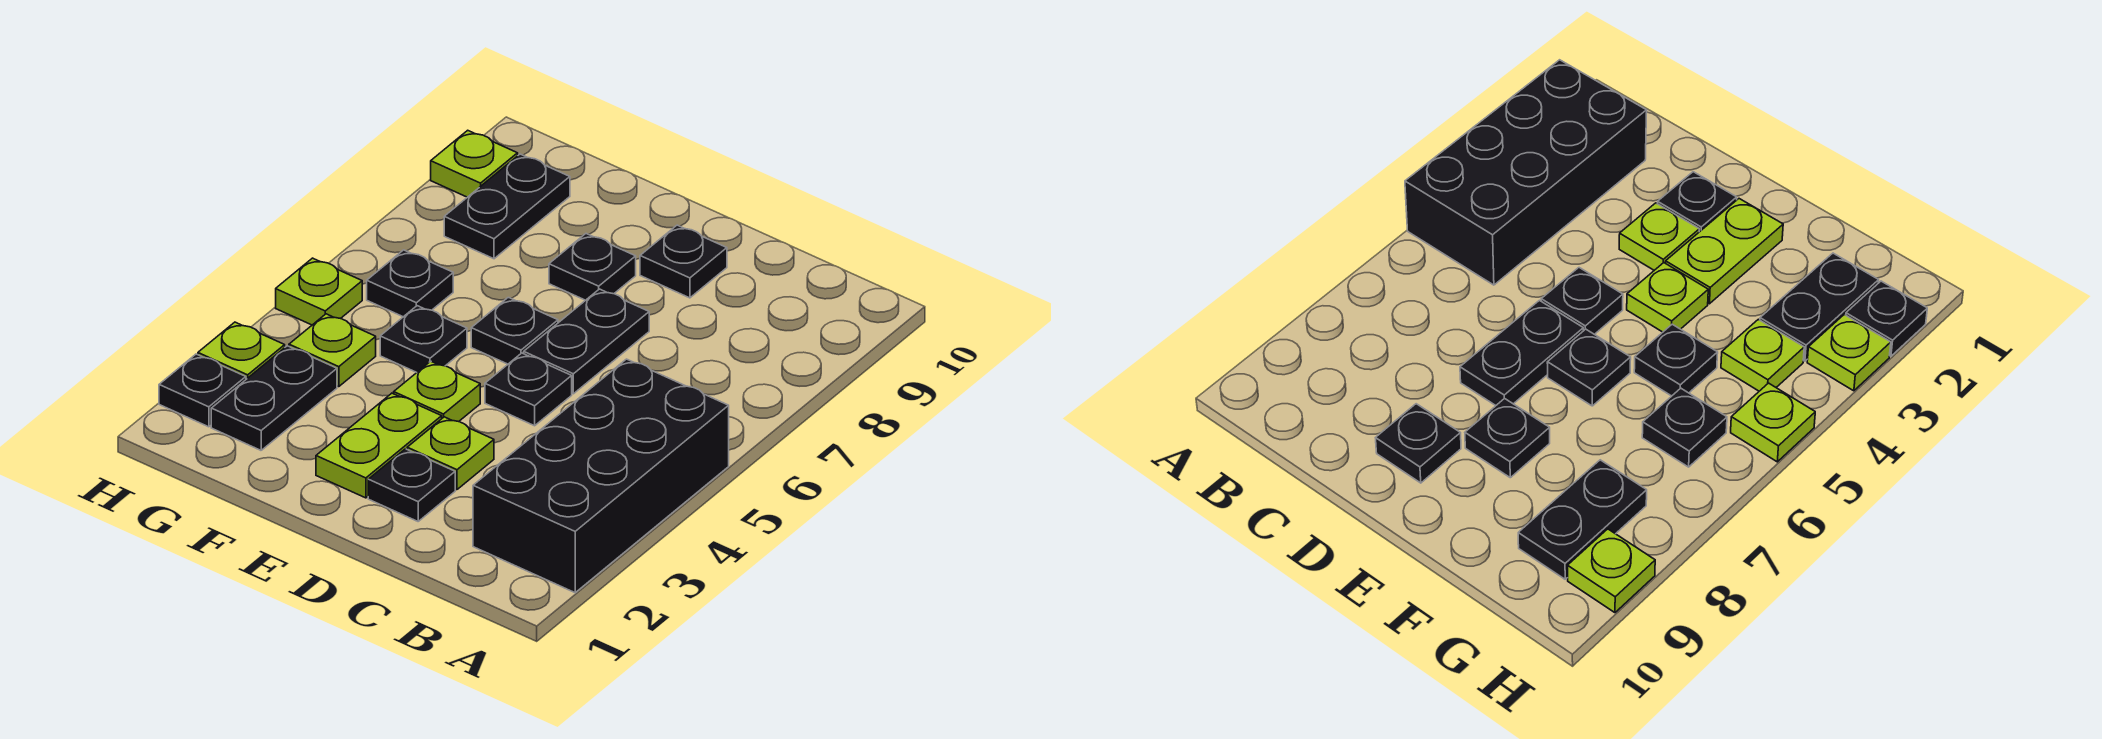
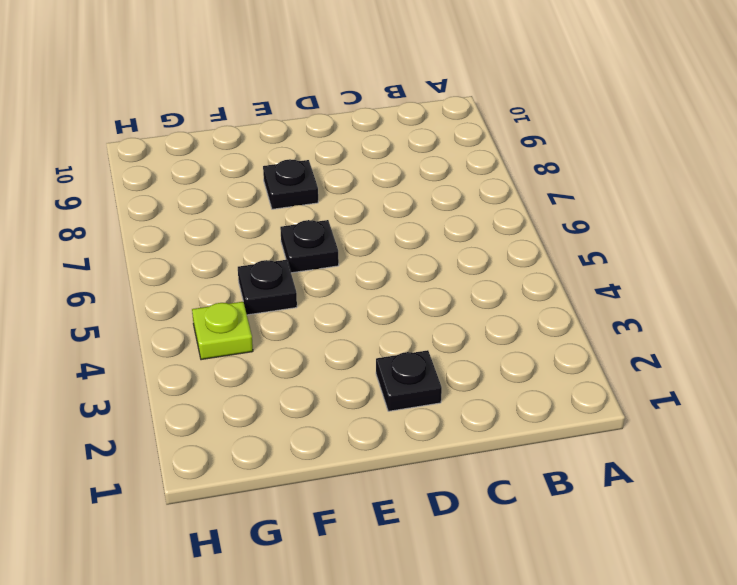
none -> black brick A2:B5 level 1
none -> lime plate D3 level 1
none -> black plate D5 level 1

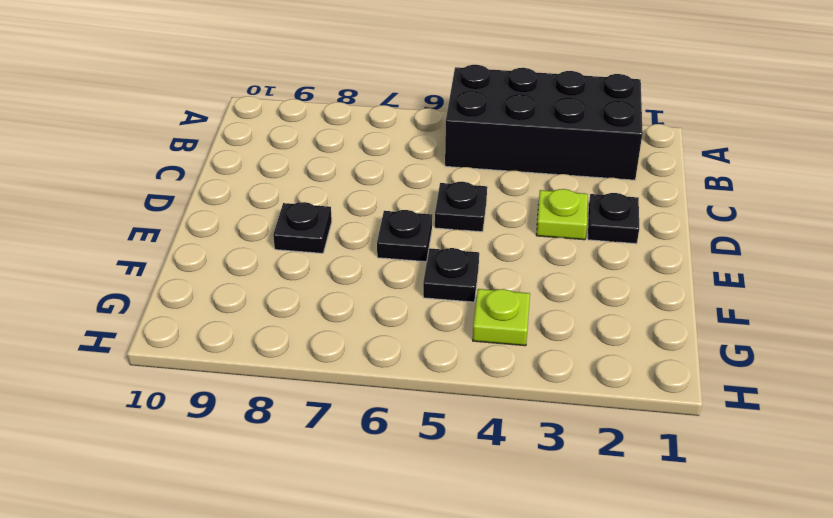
none -> black plate D6:D7 level 1
none -> black plate D9 level 1
none -> lime plate E2:E3 level 1

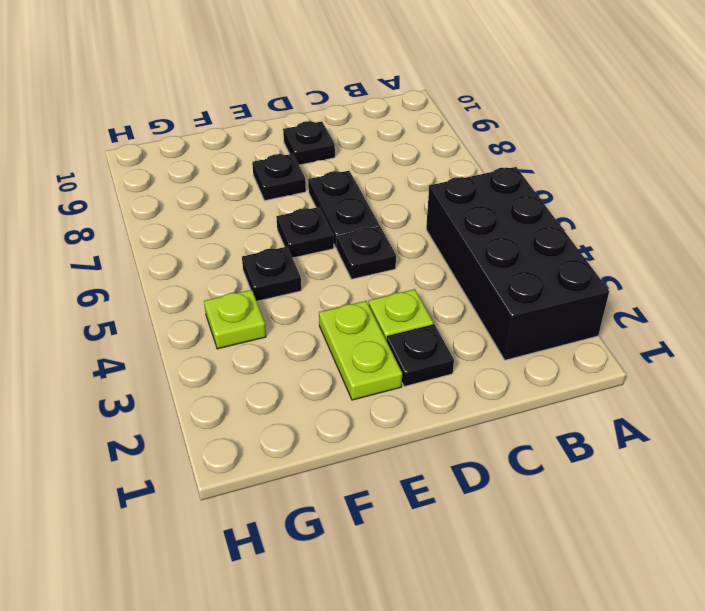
none -> lime plate E4 level 1
none -> black plate G2:G3 level 1
none -> black plate G6 level 1

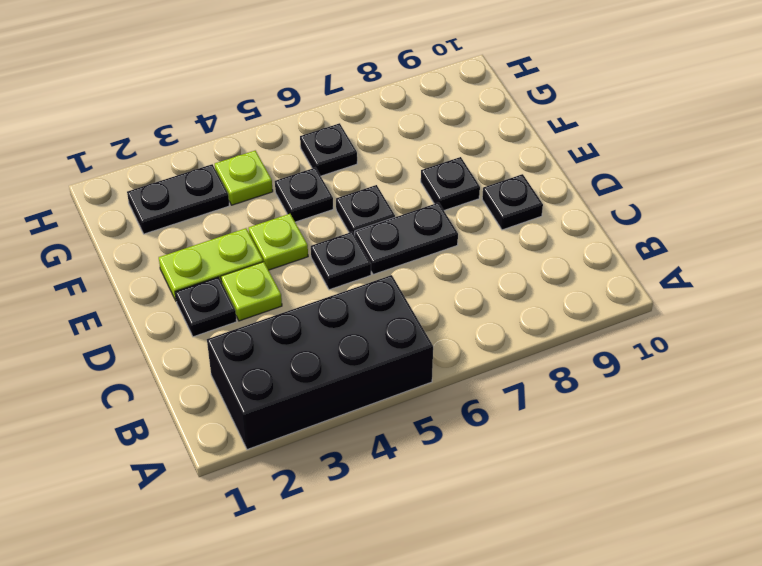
none -> black plate G8:G9 level 1
none -> black plate H2 level 1
none -> lime plate H3 level 1

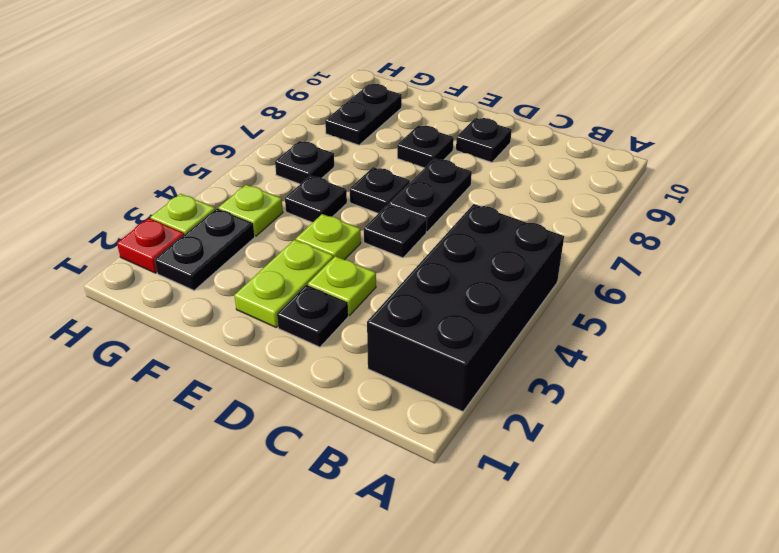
red plate H2 level 1 -> black plate H2 level 1
none -> lime plate H5 level 1
none -> lime plate H9 level 1

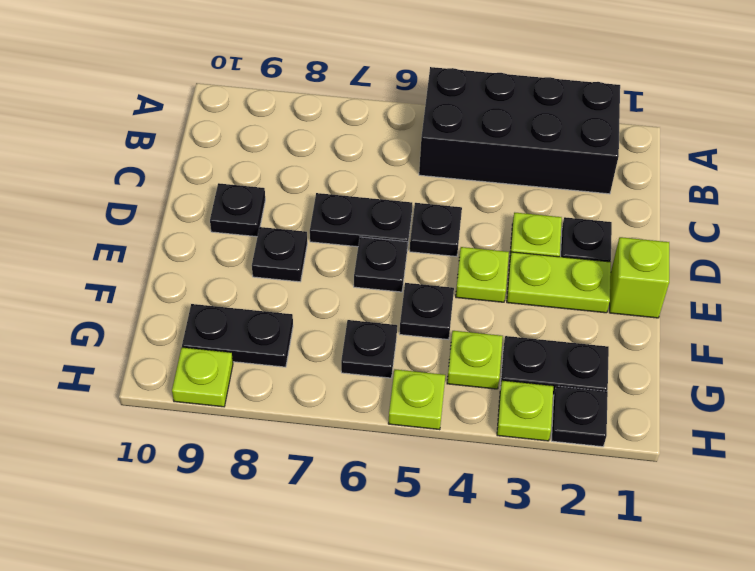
lime brick E1 level 1 -> none

